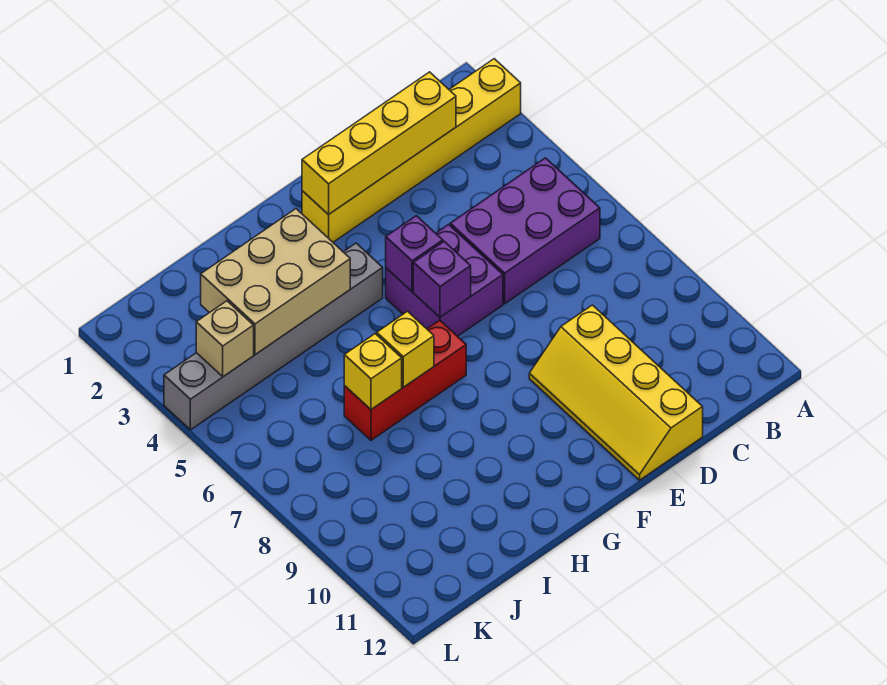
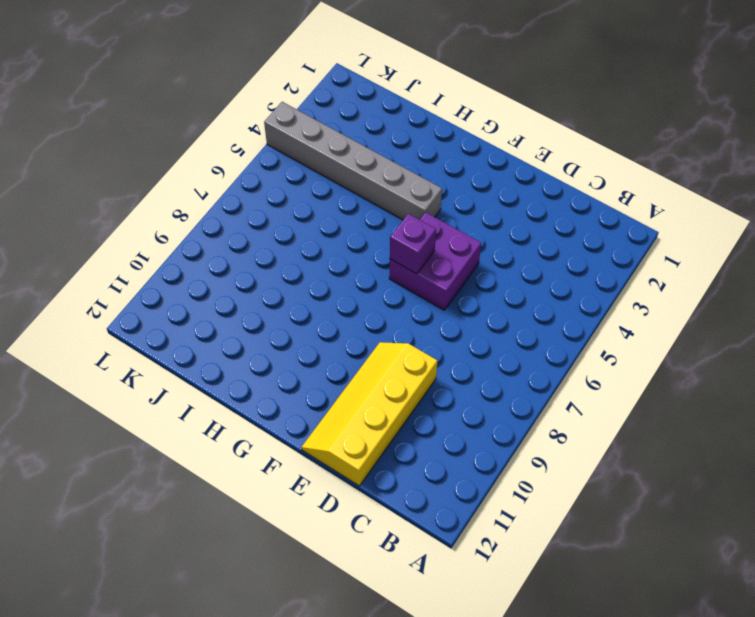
none -> yellow brick A2:F2 level 1
none -> purple brick B5:D6 level 1
none -> red brick G7:I7 level 1

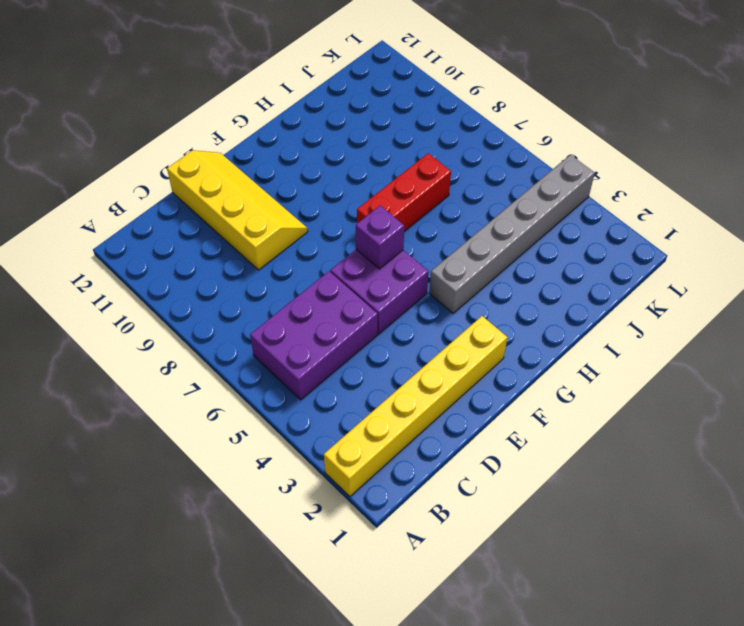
none -> yellow brick C2:F2 level 2
none -> purple brick F5 level 2
none -> tan brick H3:J4 level 2

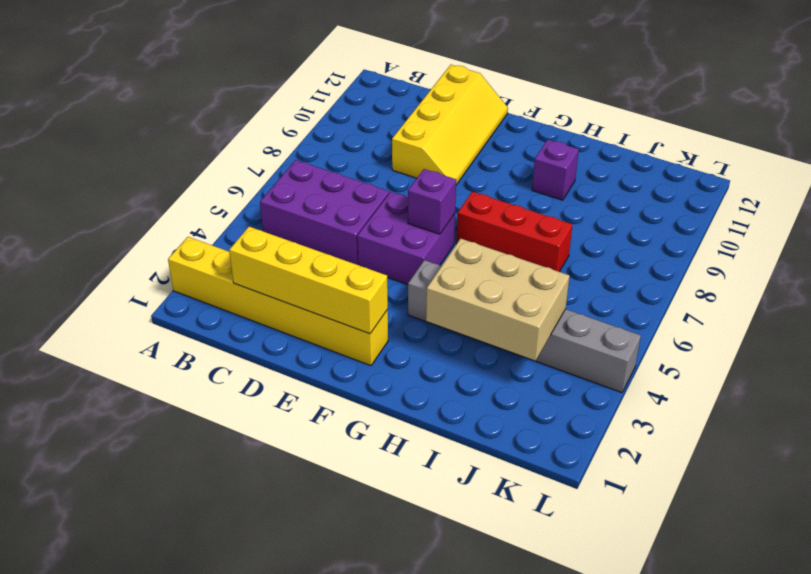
purple brick H10 level 1 -> purple brick F5 level 2
none -> yellow brick H7 level 2
none -> yellow brick I7 level 2
none -> tan brick K4 level 2

